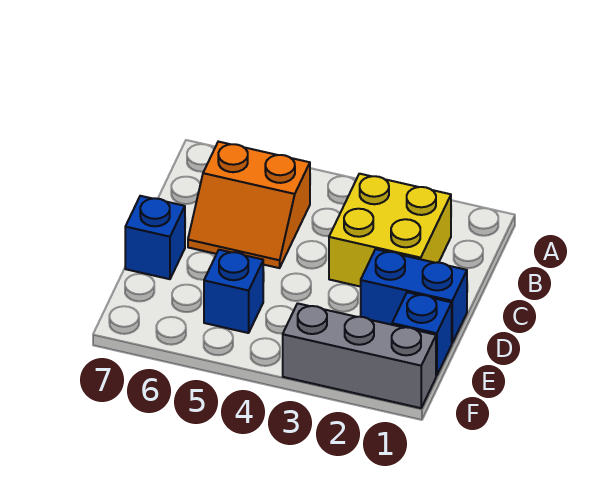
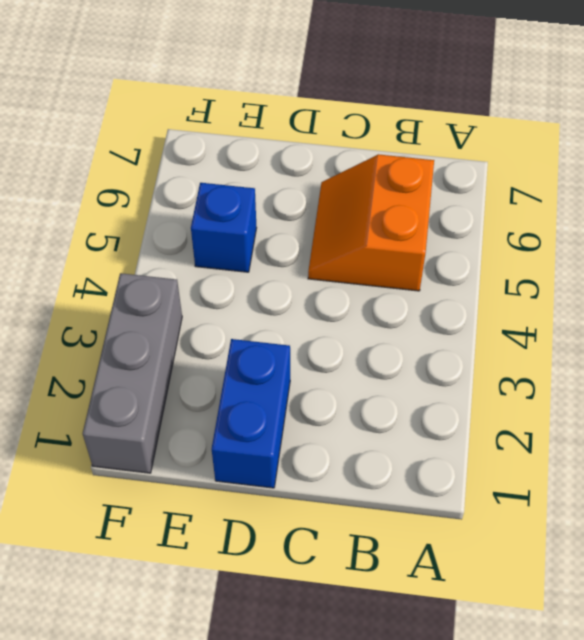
none -> yellow brick B2:C3 level 1
none -> blue brick D7 level 1

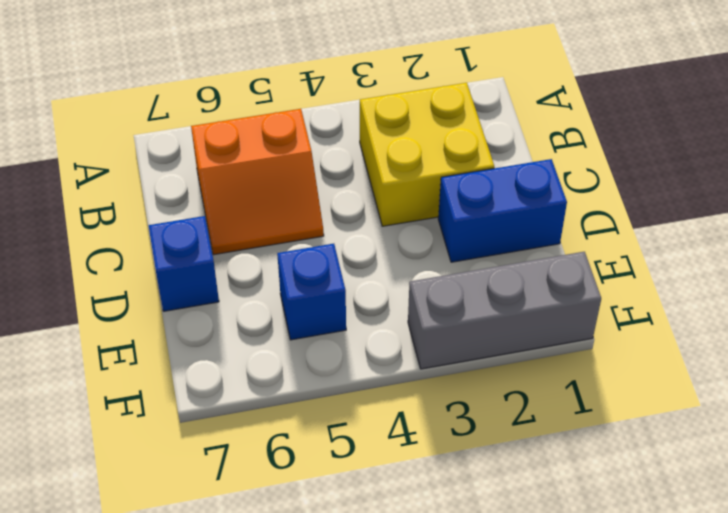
none -> blue brick E1 level 1

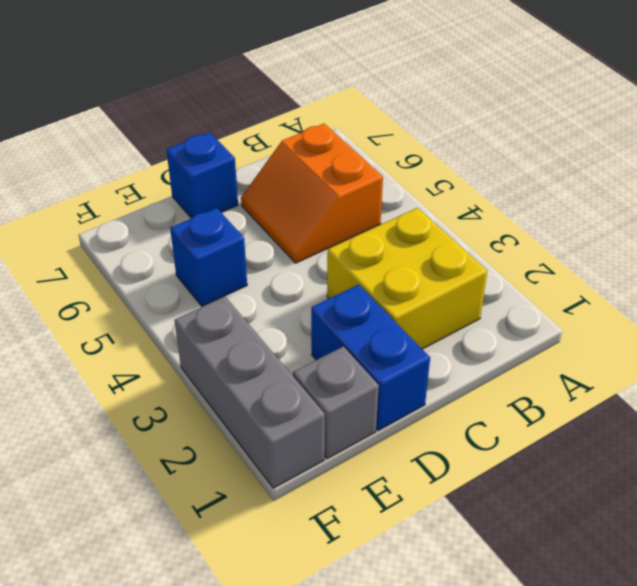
grey brick E1 level 1 -> blue brick E1 level 1

